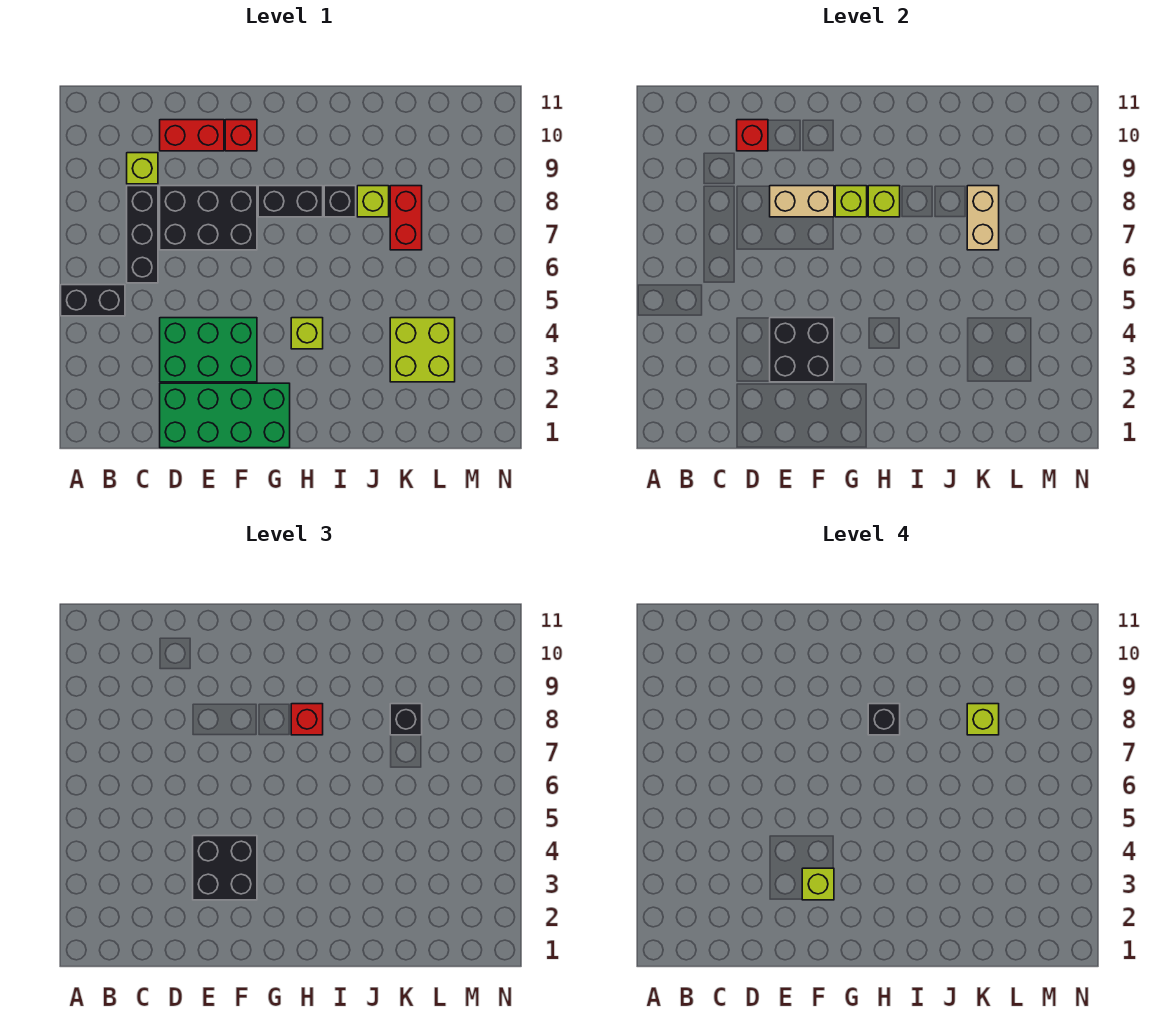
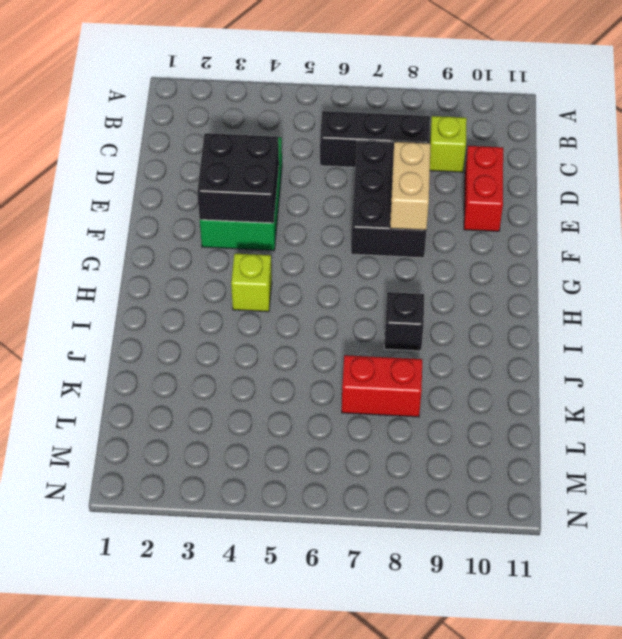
none -> black brick A5:B5 level 1
none -> green brick D1:G2 level 1
none -> red brick F10 level 1

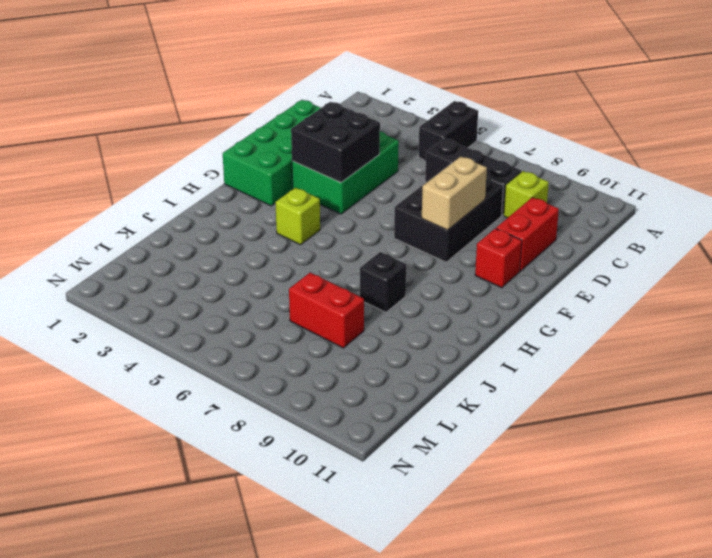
none -> black brick G8:H8 level 1
none -> lime brick J8 level 1
none -> lime brick K3:L4 level 1

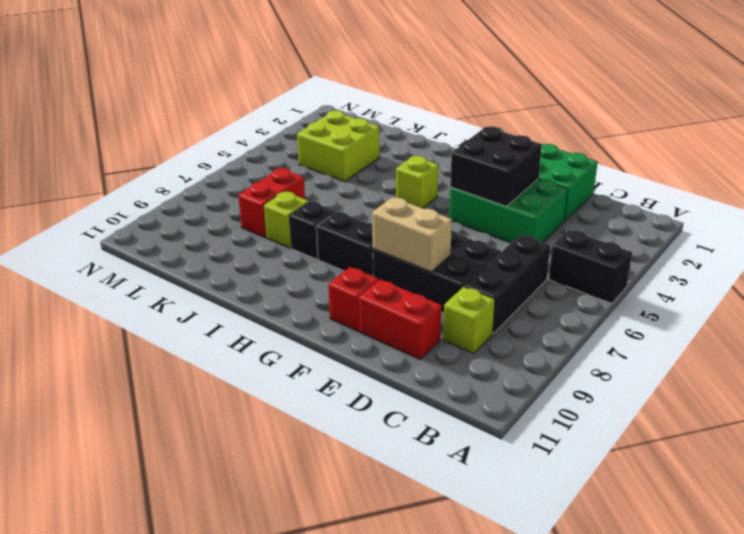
none -> red brick D10 level 2
none -> lime brick G8 level 2
none -> lime brick H8 level 2

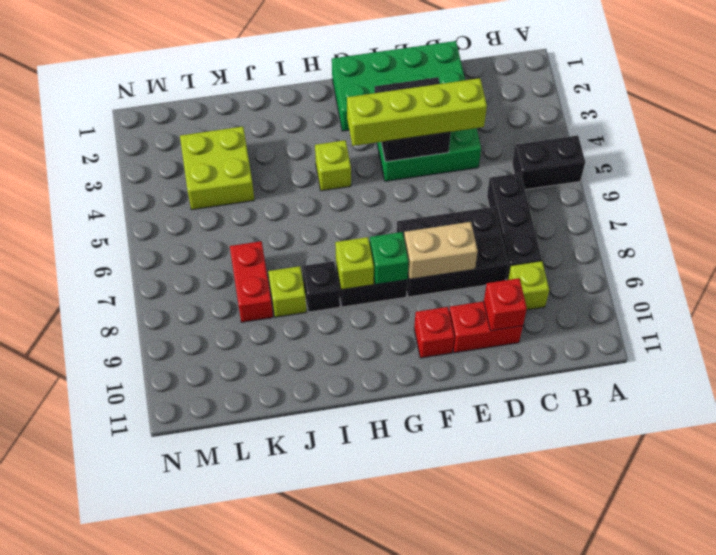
lime brick D4:G4 level 3 -> black brick E3:F4 level 3
green brick G8 level 2 -> lime brick G8 level 2
none -> tan brick K7:K8 level 2
none -> red brick H8 level 3
none -> black brick K8 level 3

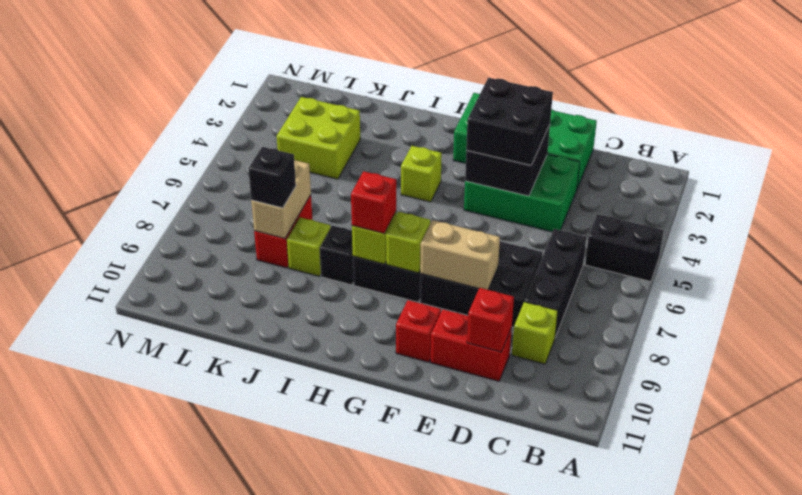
none -> lime brick F3 level 4
none -> black brick H8 level 4
none -> lime brick K8 level 4

